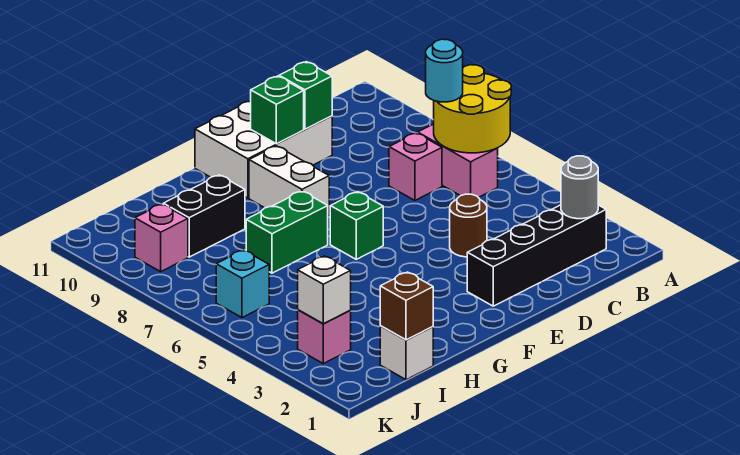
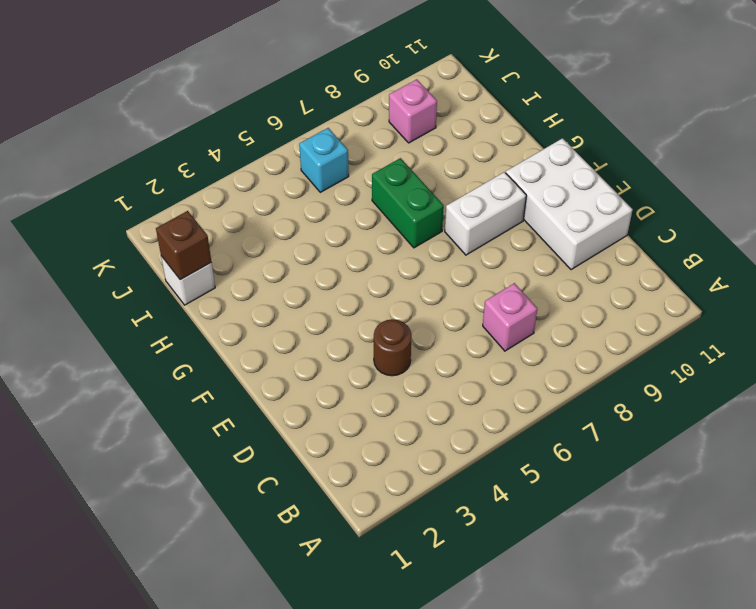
none -> black brick B2:E2 level 1
none -> pink brick B6:B7 level 1
none -> green brick F6 level 1

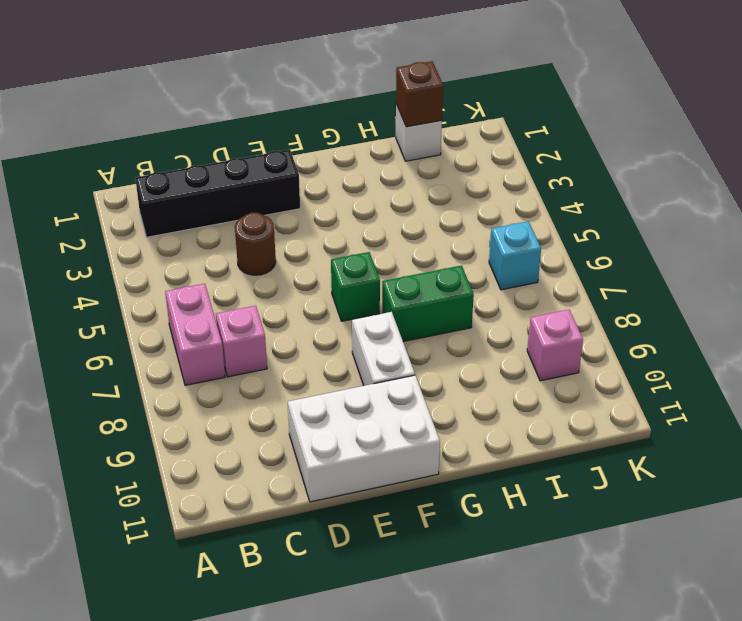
none -> black brick H9:I9 level 1
none -> pink brick J3 level 1
none -> yellow round brick A6:B7 level 2

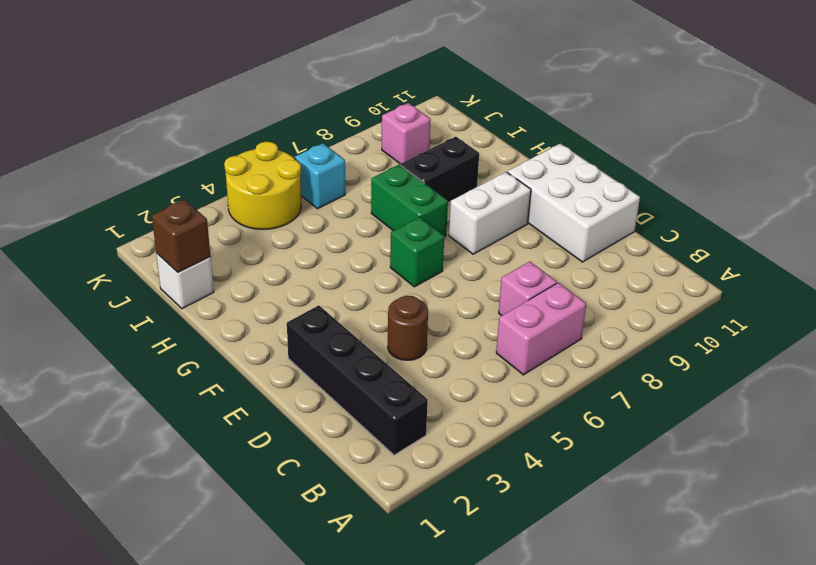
black brick H8:H9 level 1 -> black brick H9:I9 level 1
yellow round brick J4:K5 level 1 -> yellow round brick A6:B7 level 2
none -> pink brick J3 level 1
none -> grey round brick B2 level 2
none -> green brick D10 level 2

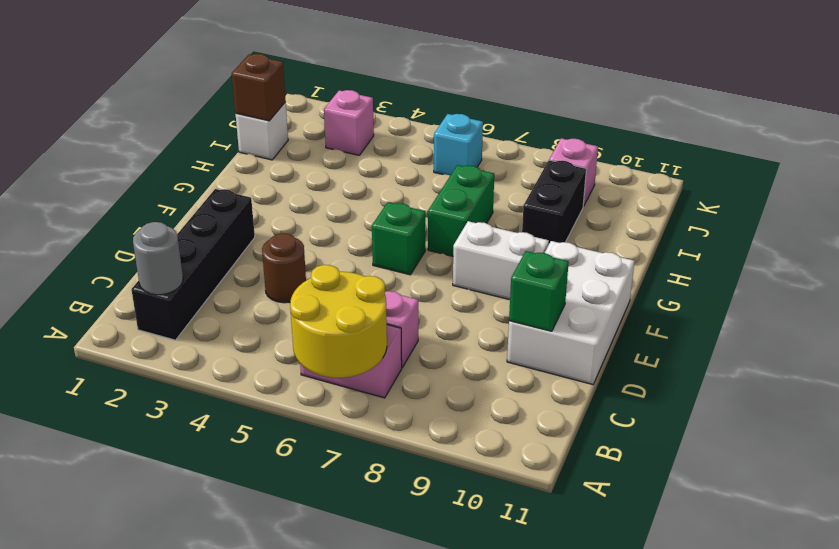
none -> green brick E10 level 2
none -> white brick J3 level 2
none -> cyan round brick B7 level 3

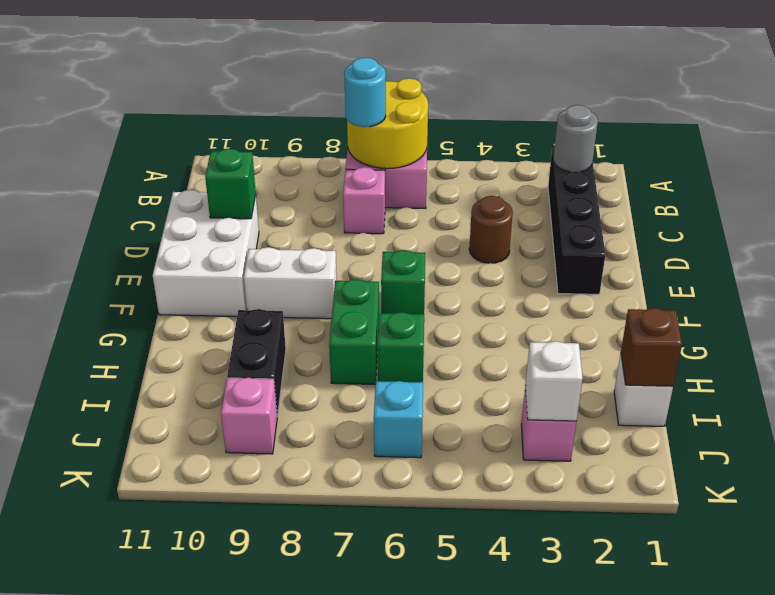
green brick H6 level 1 -> green brick E10 level 2

